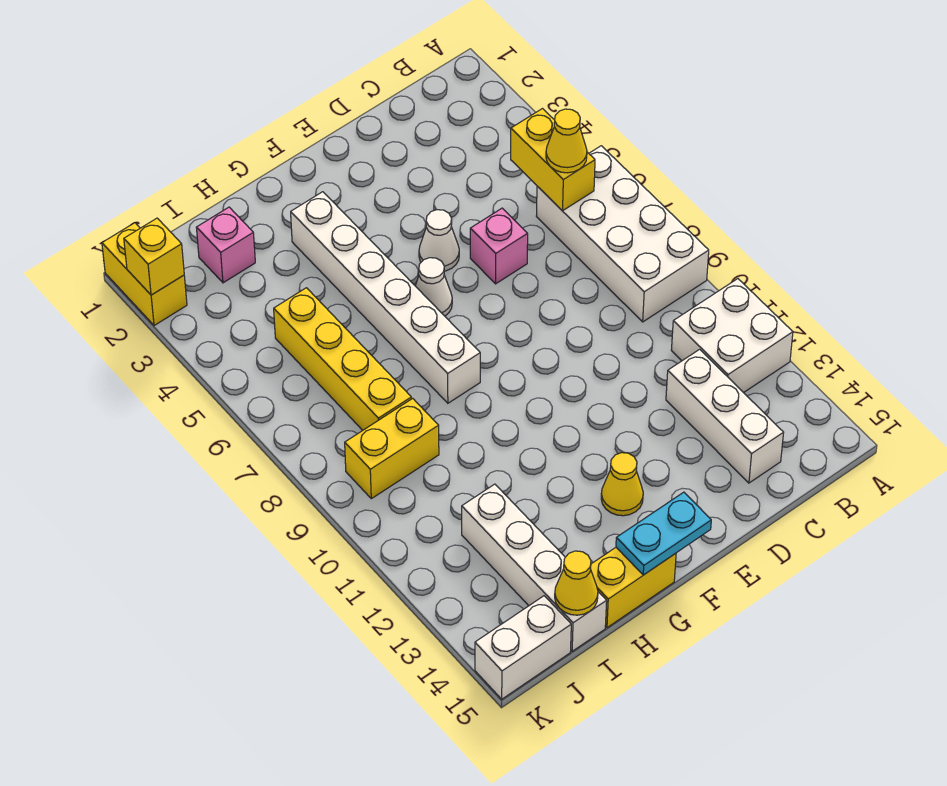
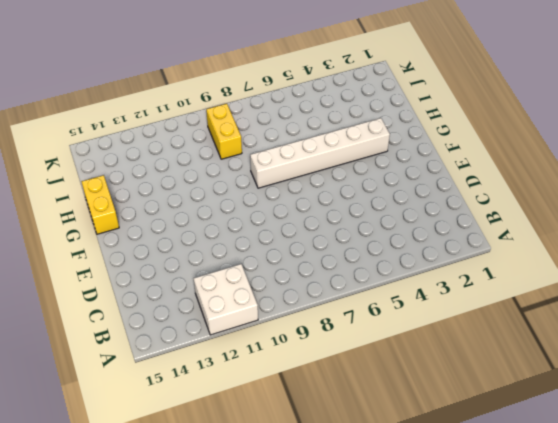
none -> white brick A6:B9 level 1
none -> white brick C12:C14 level 1
none -> pink brick D6 level 1

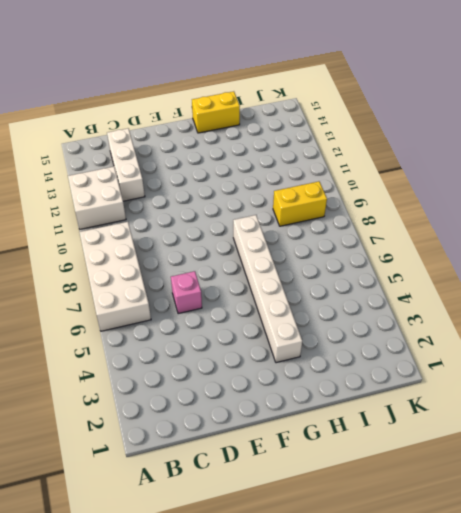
none -> white cone E5 level 1
none -> white cone F6 level 1
none -> yellow cone F13 level 1

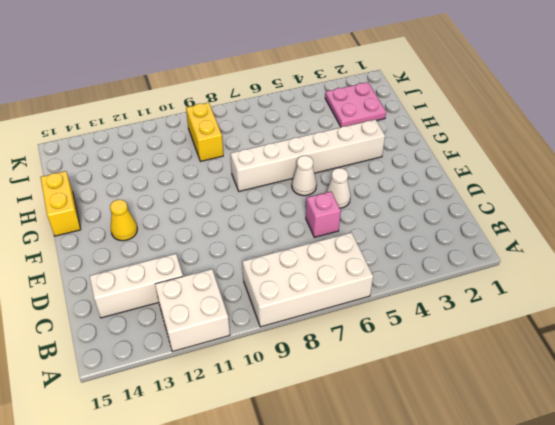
pink plate I2:J3 level 1 -> pink brick I2 level 1
none -> yellow brick I5:I8 level 1
none -> white brick I12:I15 level 1
none -> white brick J15:K15 level 1

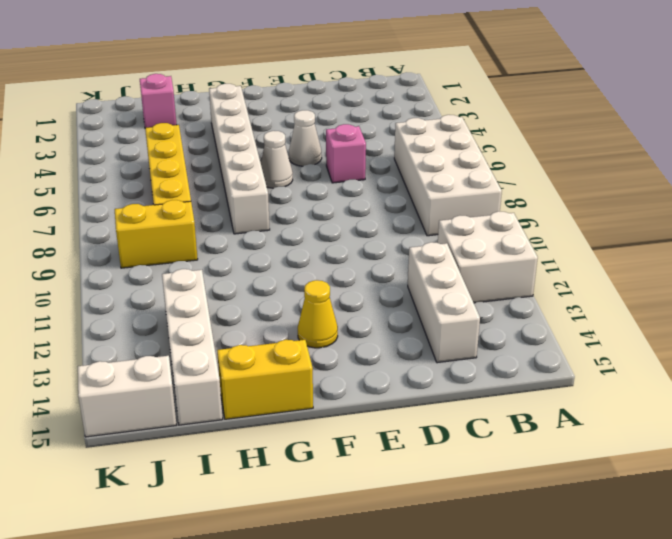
none -> yellow brick K1:K2 level 1
none -> yellow brick B5:B6 level 2
none -> cyan plate F15:G15 level 2

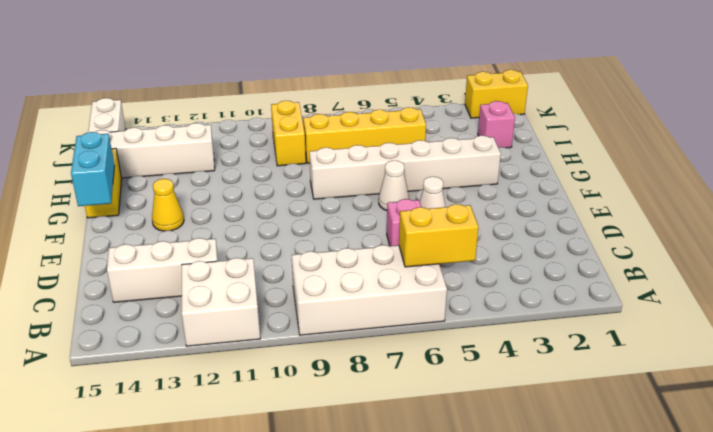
cyan brick F15:G15 level 2 -> cyan plate F15:G15 level 2
none -> yellow cone I15 level 2
none -> yellow brick K2 level 2
none -> yellow cone B6 level 3

